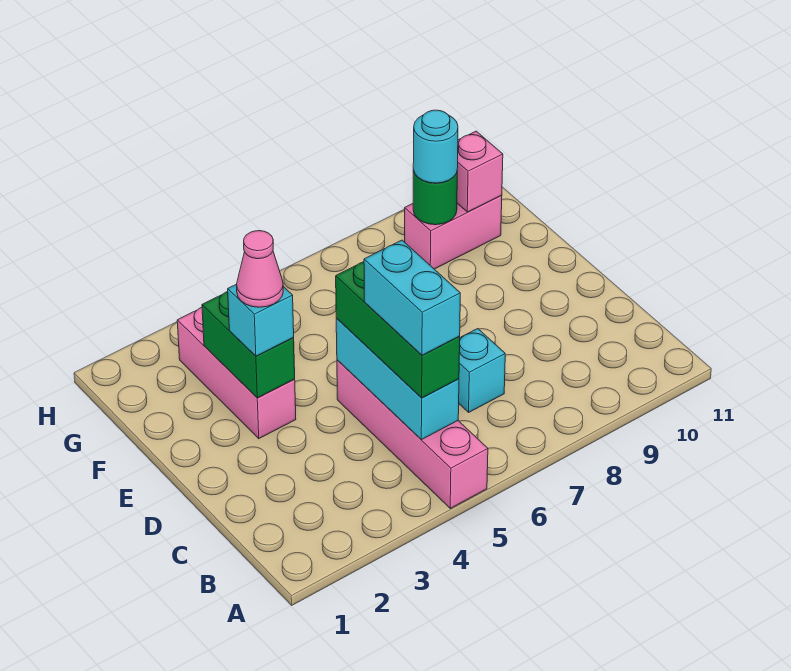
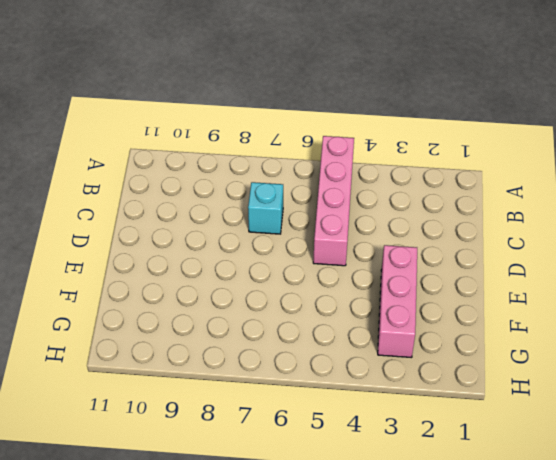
none -> pink brick G9:G10 level 1
none -> cyan brick B5:D5 level 2
none -> green brick E3:F3 level 2

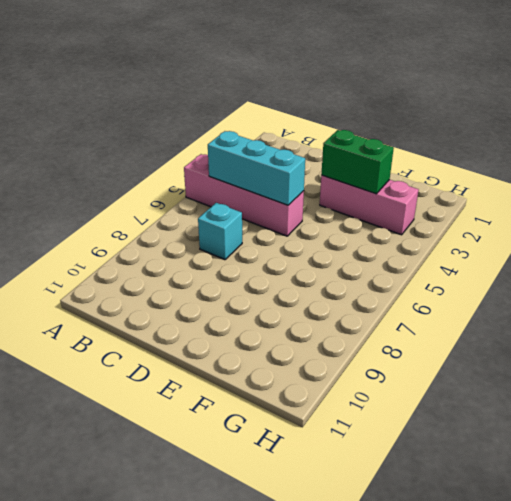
none -> pink brick G9:G10 level 1
none -> green round brick G9 level 2
none -> pink brick G10 level 2

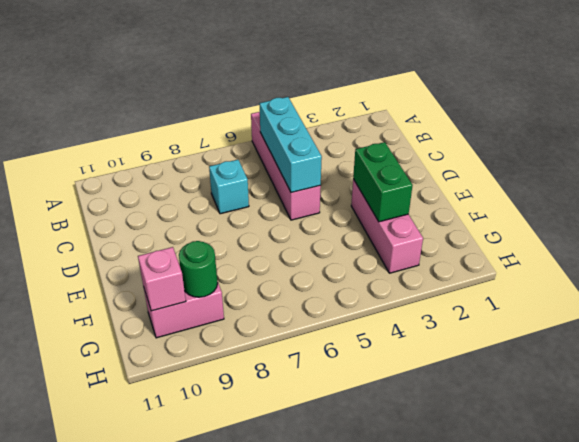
none -> green brick B5:D5 level 3
none -> cyan brick E3 level 3
none -> cyan round brick G9 level 3

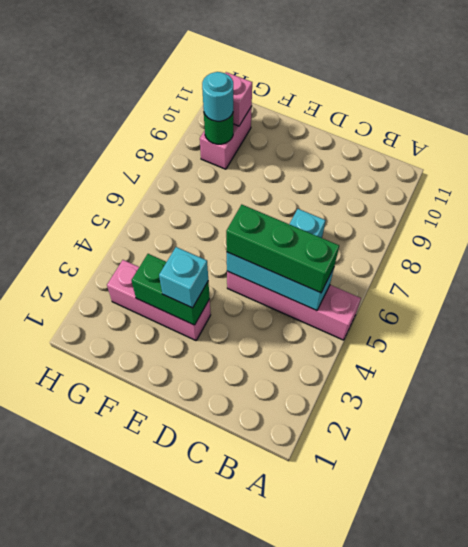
none -> cyan brick B5:C5 level 4
none -> pink cone E3 level 4

